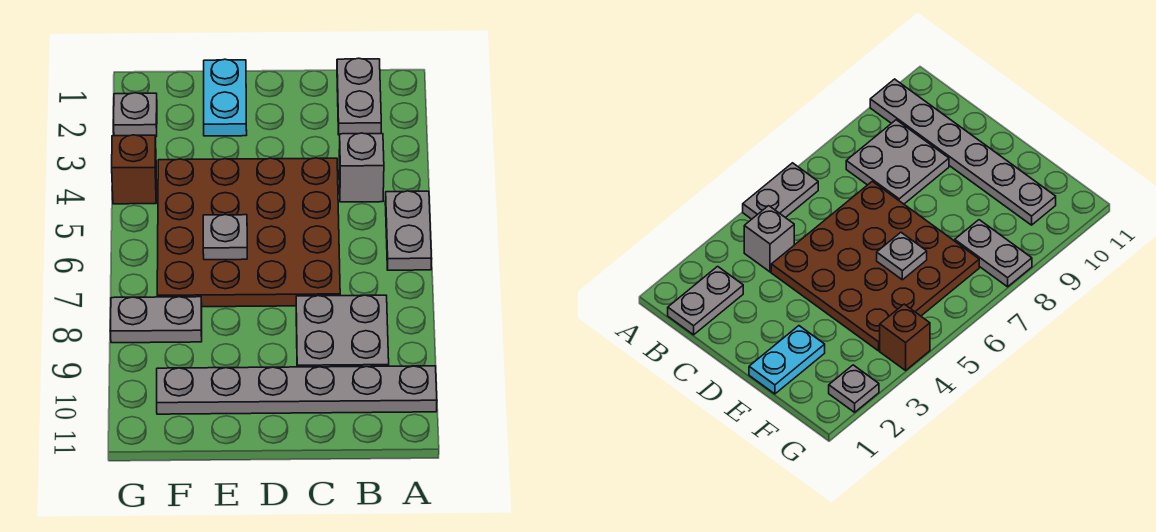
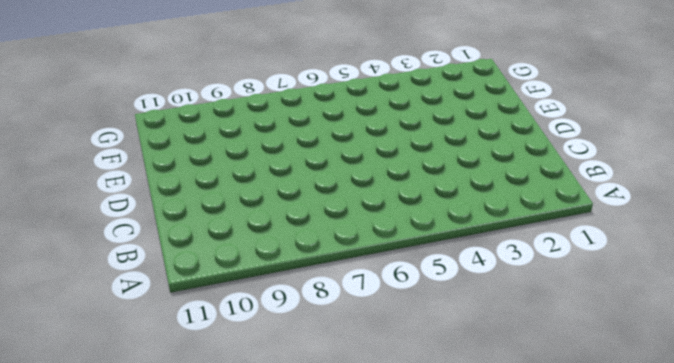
none -> grey plate A5:A6 level 1
none -> grey plate A10:F10 level 1

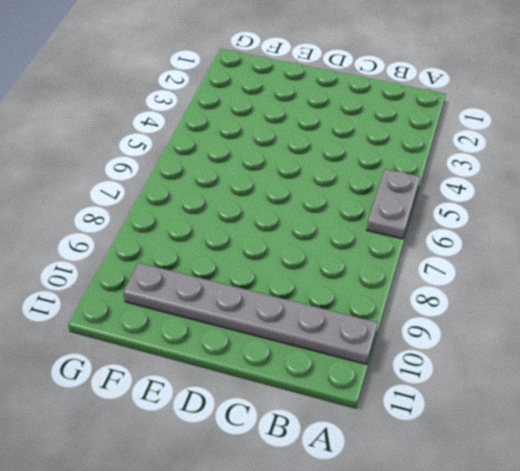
none -> grey plate B1:B2 level 1
none -> grey brick B4 level 1

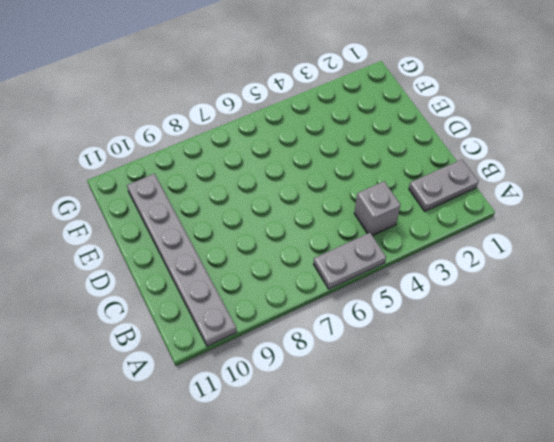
none -> grey plate B8:C9 level 1
none -> brown plate C4:F7 level 1

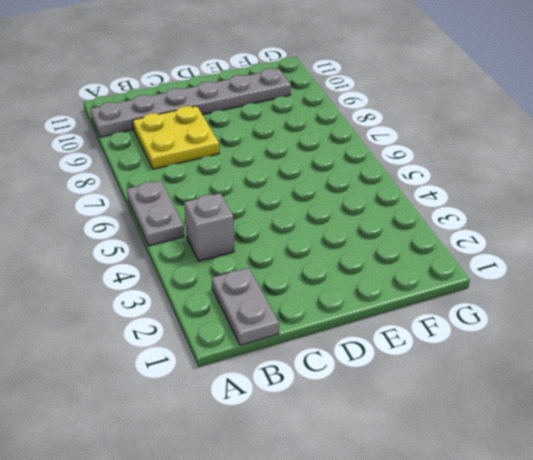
yellow plate B8:C9 level 1 -> grey plate B8:C9 level 1
none -> brown plate C4:F7 level 1
none -> cyan plate E1:E2 level 1

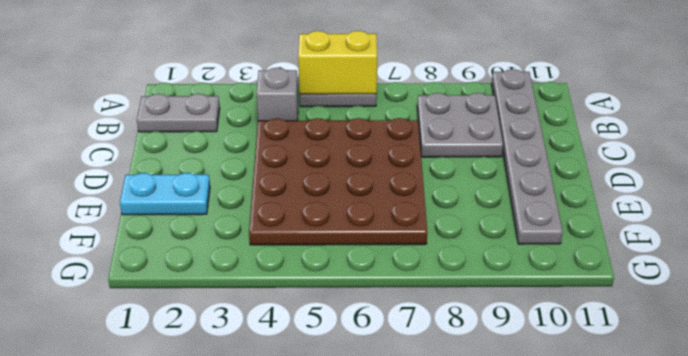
yellow brick A5:A6 level 2 -> none
none -> grey plate F8:G8 level 1
none -> grey plate G2 level 1

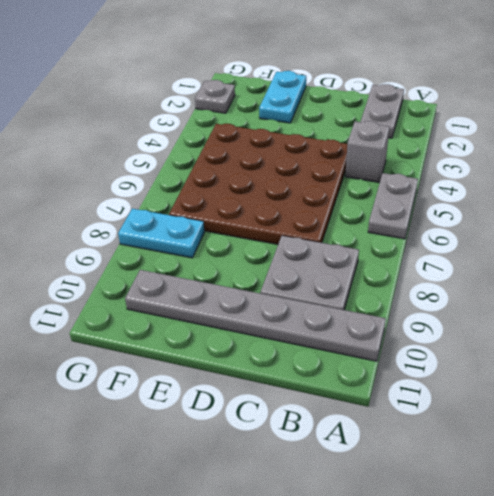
cyan plate F8:G8 level 1 -> grey plate F8:G8 level 1
none -> brown brick G4 level 1
none -> grey plate E6 level 2

